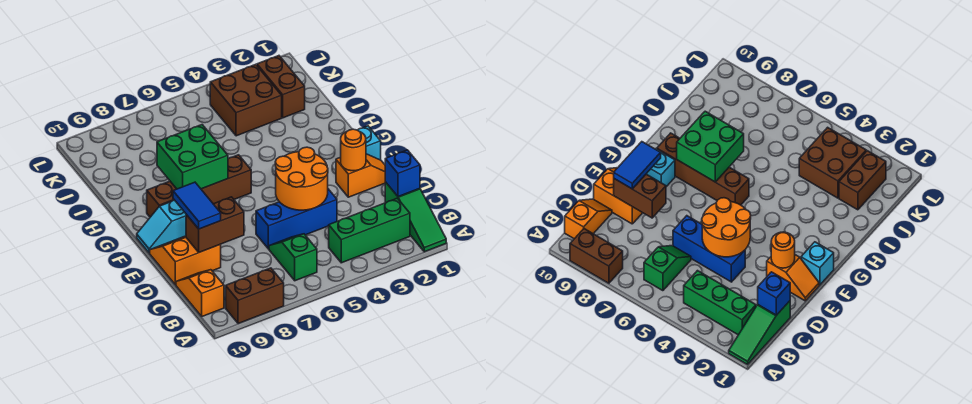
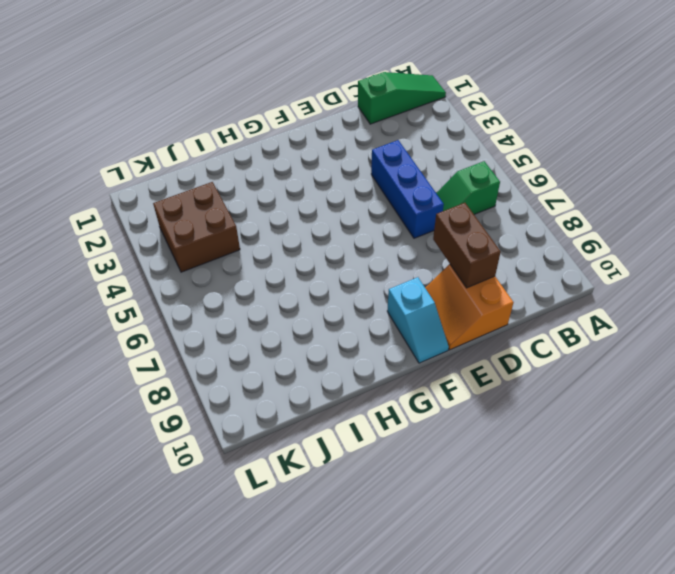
none -> brown brick A8:A9 level 1
none -> green brick B2:B4 level 1
none -> orange slope B10:C10 level 1 top B

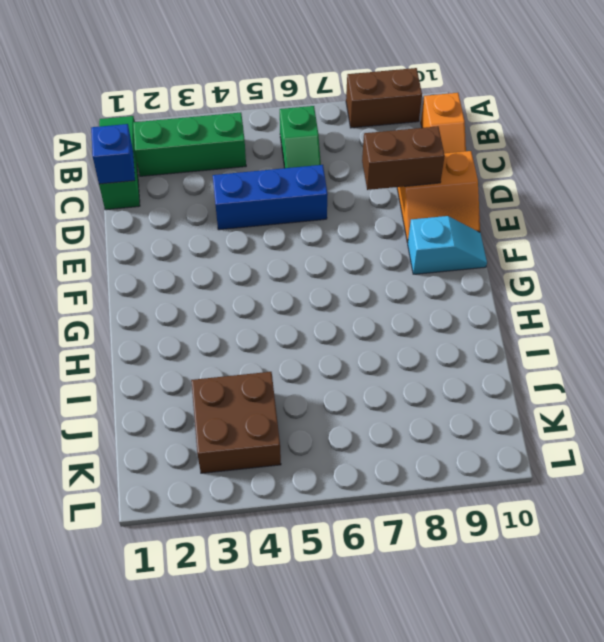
none -> orange slope E1:E2 level 1 top 2
none -> cyan brick F1 level 1
none -> brown brick G6:G9 level 1

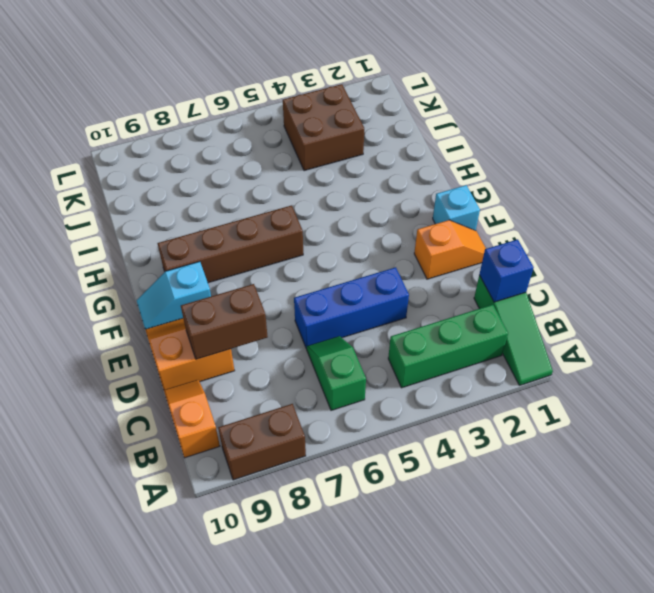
none -> brown brick J2:K2 level 1
none -> orange round brick D4:E5 level 2
none -> orange round brick E2 level 2

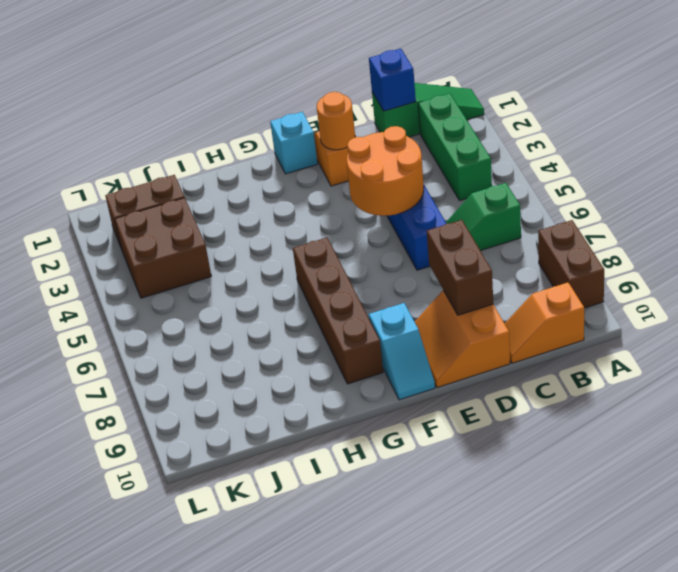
none -> green brick G7:H8 level 2
none -> blue tile D9:E9 level 3

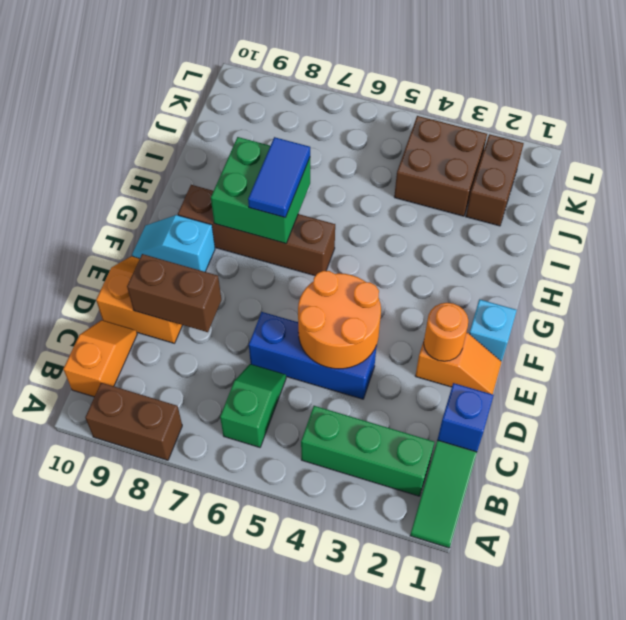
blue tile G7:H7 level 3 -> blue tile D9:E9 level 3

